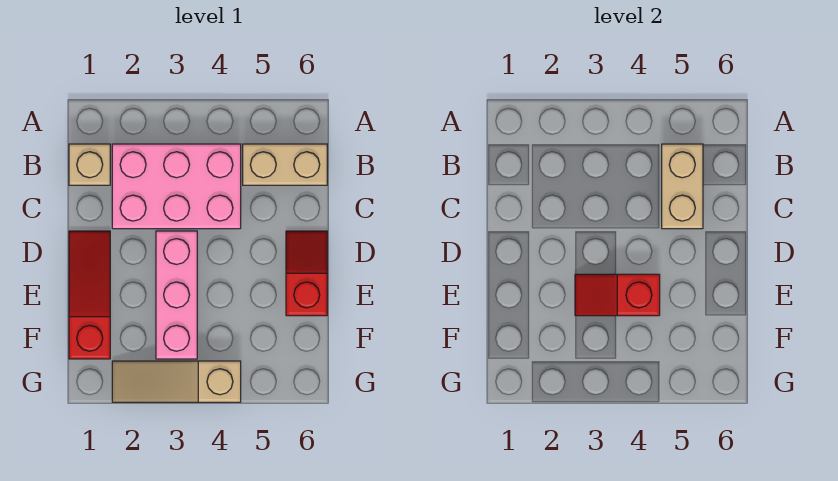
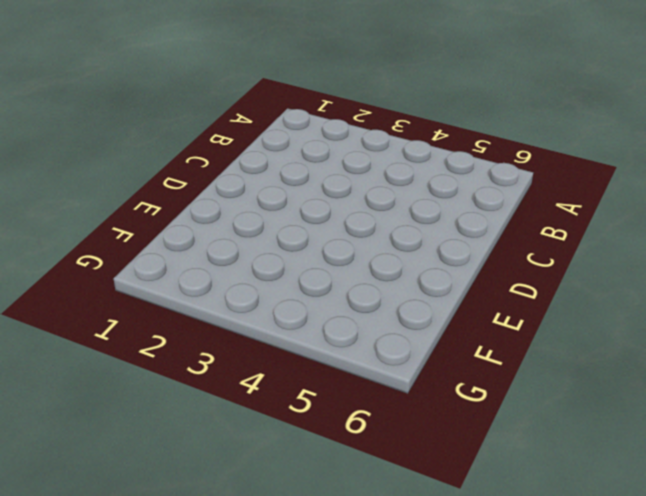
none -> tan brick B1 level 1
none -> pink brick B2:C4 level 1

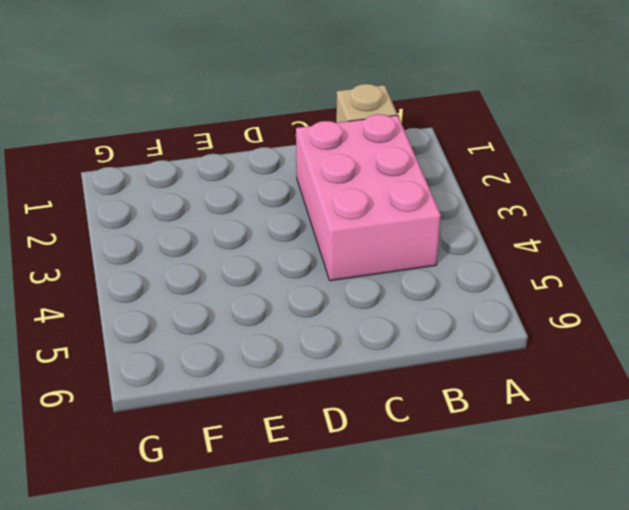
none -> tan brick B5:B6 level 1
none -> red slope D1:F1 level 1 top F

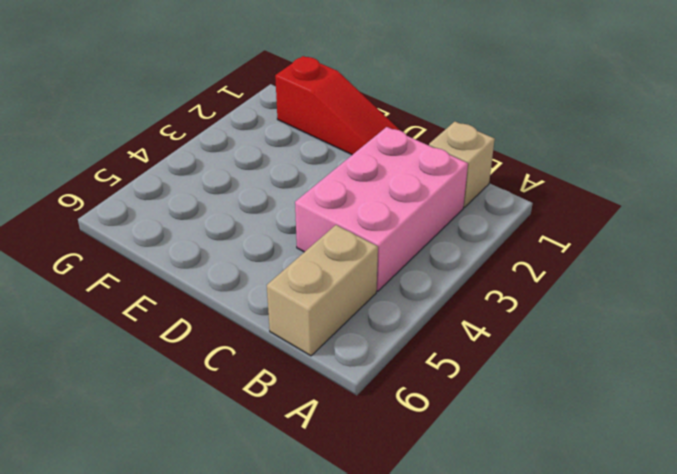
none -> pink brick D3:F3 level 1
none -> red slope D6:E6 level 1 top E

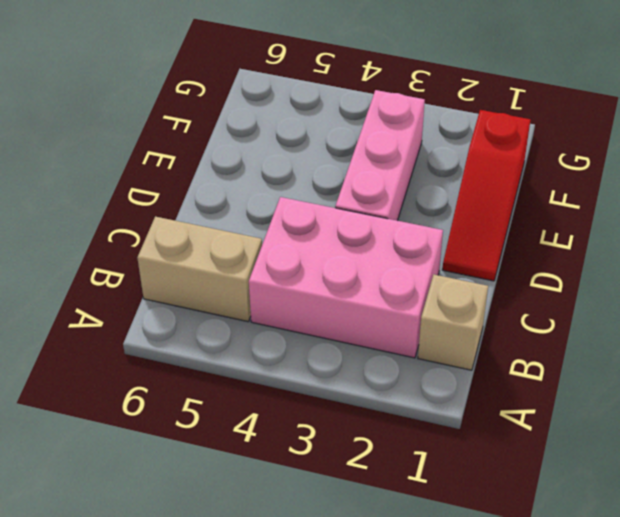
none -> red slope D6:E6 level 1 top E
none -> tan slope G2:G4 level 1 top 4

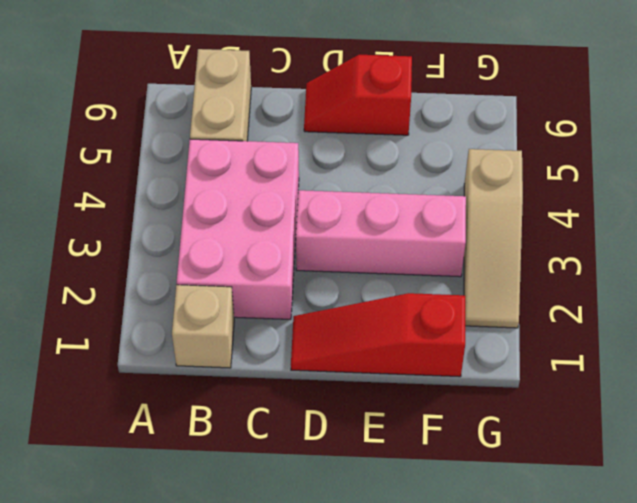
none -> tan brick B5:C5 level 2
none -> red slope E3:E4 level 2 top 4

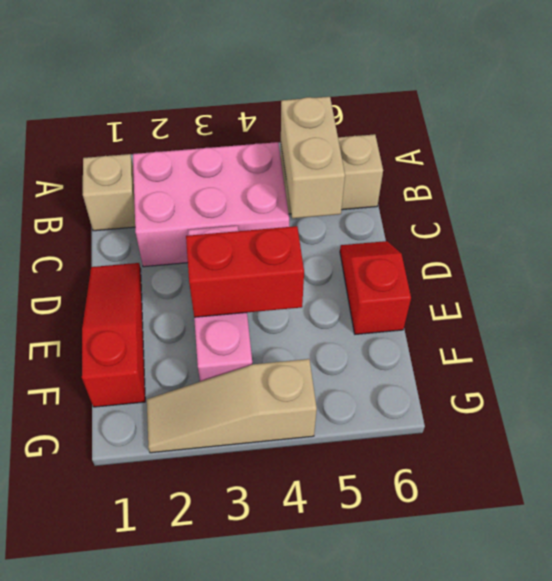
red brick E3:E4 level 2 -> red slope E3:E4 level 2 top 4

